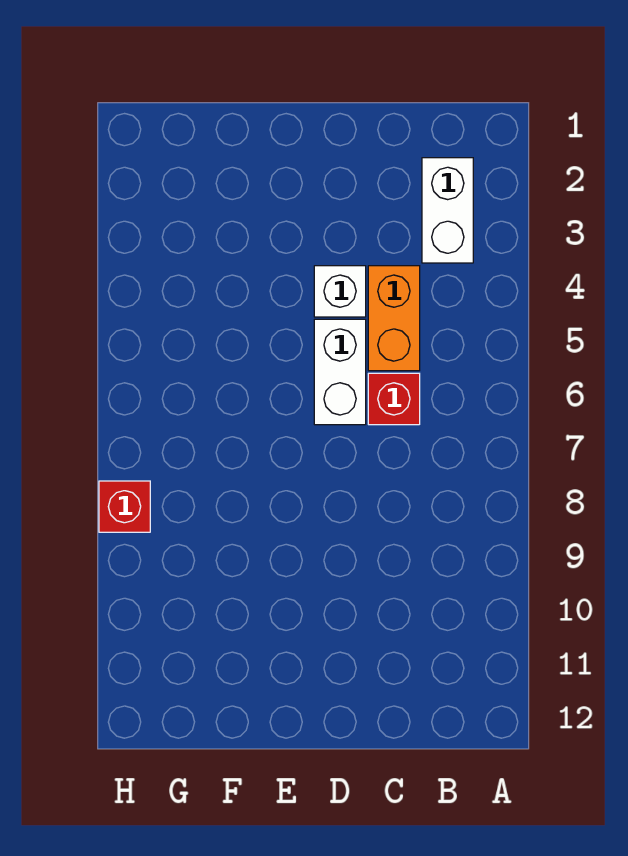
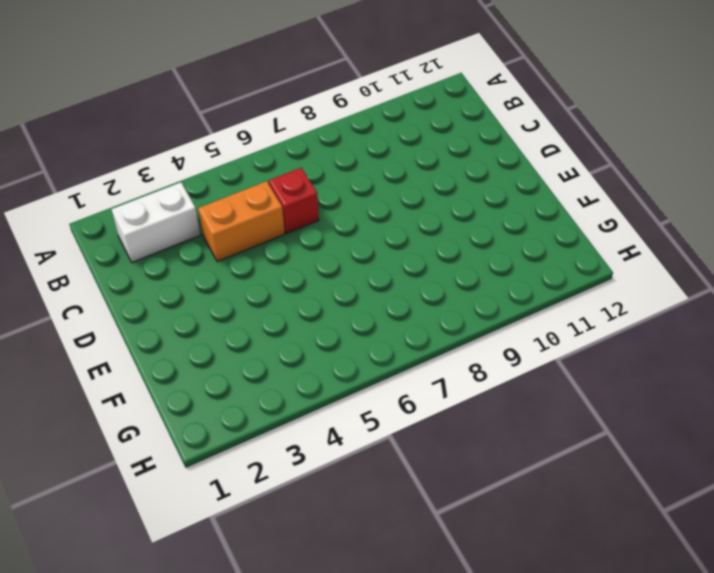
none -> white brick D4 level 1
none -> white brick D5:D6 level 1

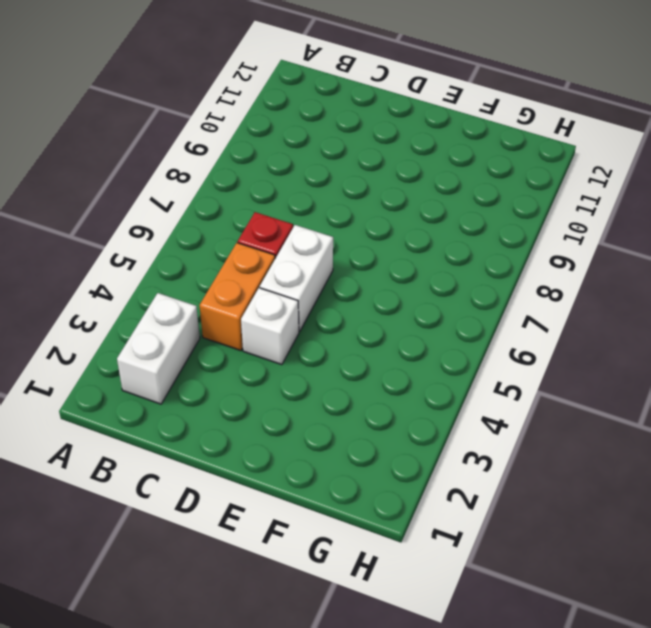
none -> red brick H8 level 1

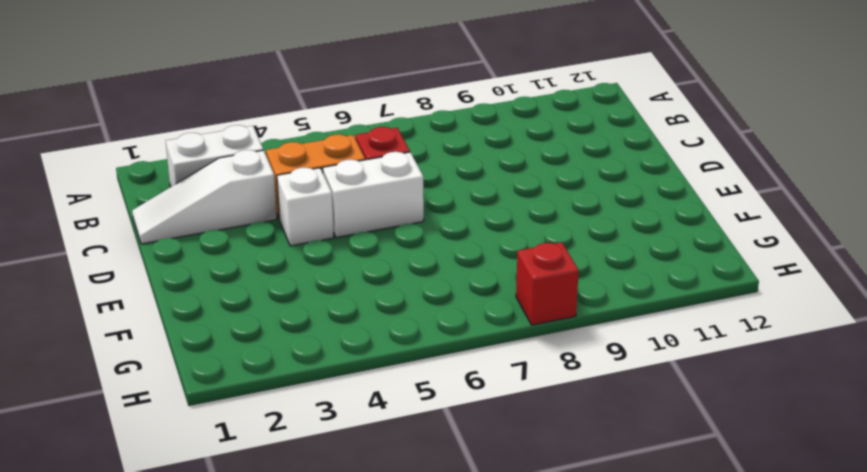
white slope C1:C3 level 1 top 3 -> none

